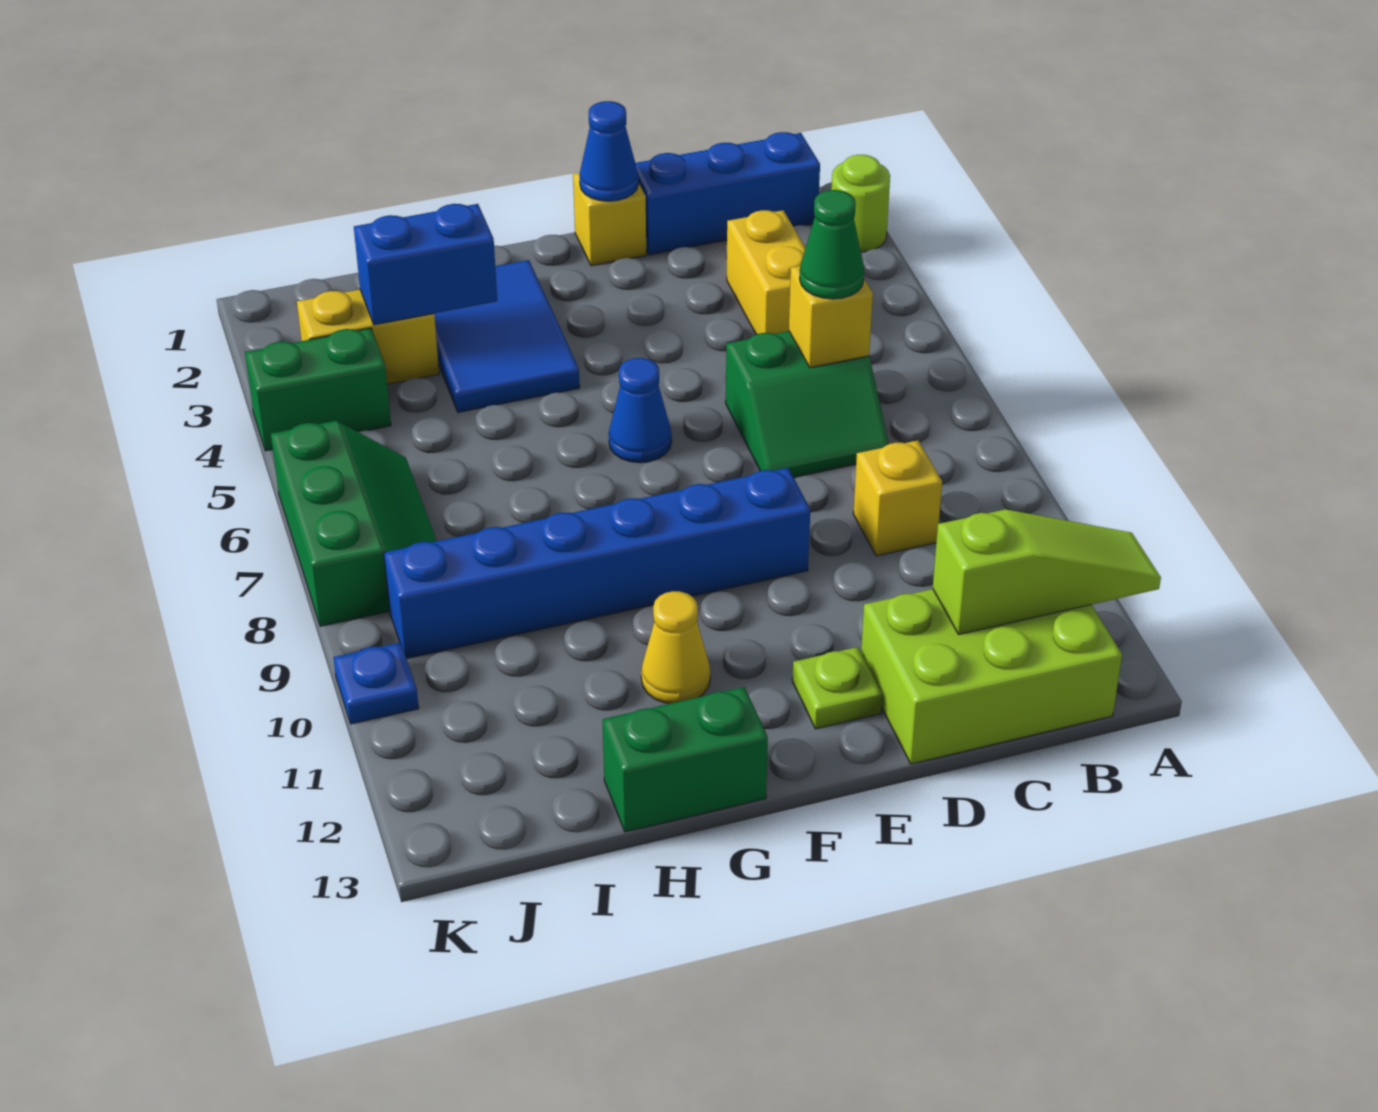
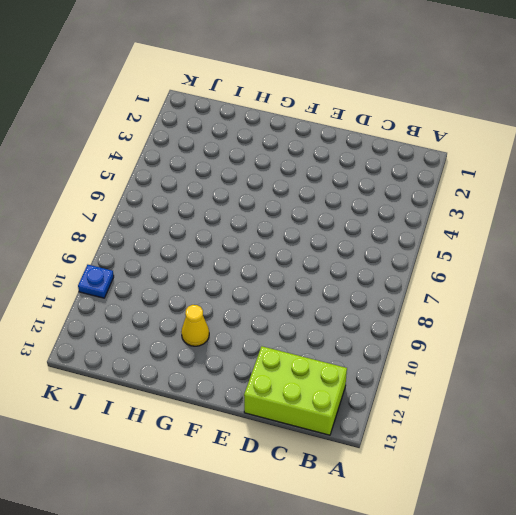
none -> lime round brick A2 level 1
none -> blue brick B1:D1 level 1
none -> yellow brick C3:C4 level 1

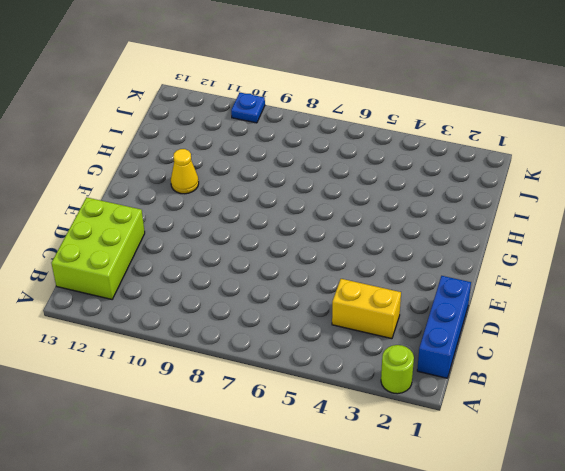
none -> green slope C6:D7 level 1 top 6
none -> yellow brick C9 level 1
none -> yellow brick E1 level 1

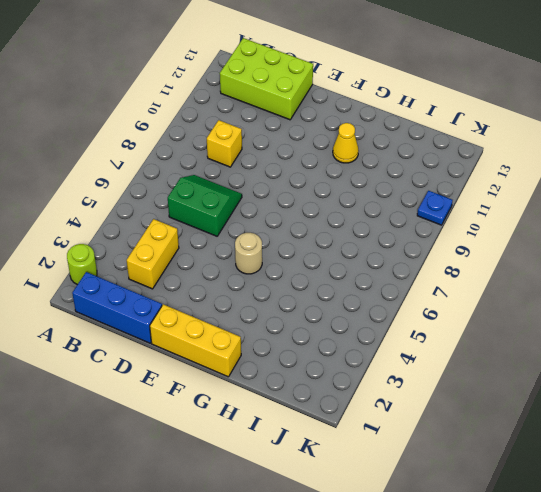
yellow brick E1:G1 level 1 -> yellow brick E1 level 1
tan round brick F5 level 1 -> none
none -> blue brick E9:J9 level 1
none -> lime plate E12 level 1
none -> blue cone F6 level 1

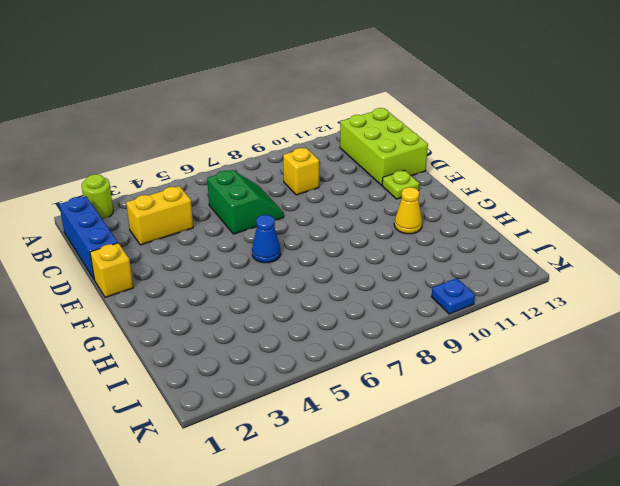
none -> blue brick E9:J9 level 1
none -> blue tile G2:H4 level 1
none -> green brick G13:H13 level 1

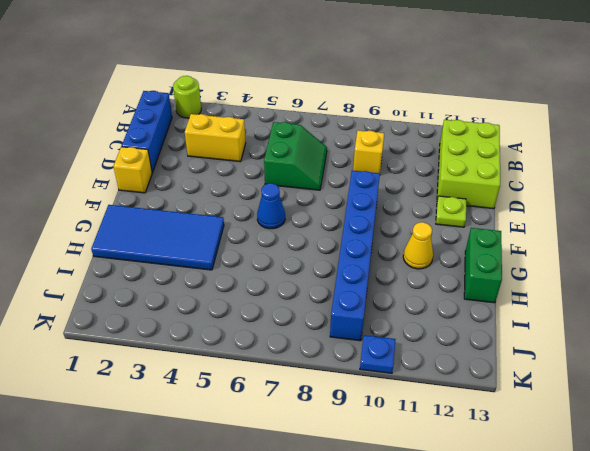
blue tile G1:H4 level 1 -> blue tile G2:H4 level 1
none -> yellow brick I3:J3 level 1
none -> green brick J4:K4 level 1
none -> green slope J6:K8 level 1 top K

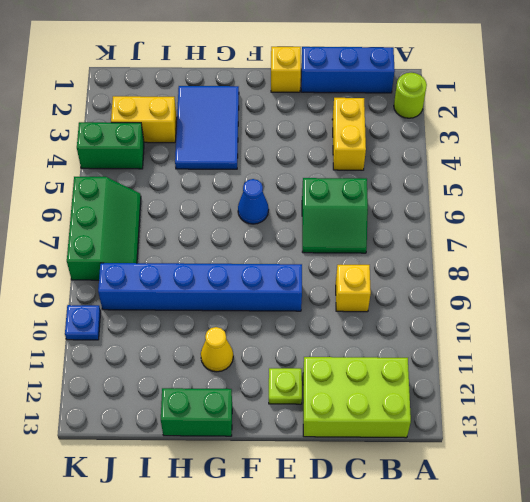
none -> lime slope A12:C12 level 2 top C
none -> yellow brick C6 level 2
none -> blue cone E1 level 2

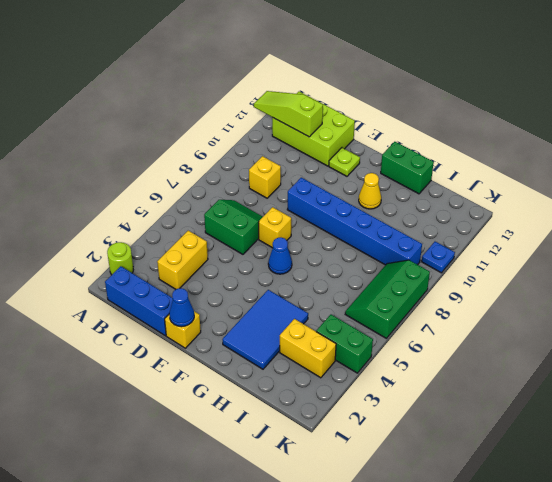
yellow brick E7 level 1 -> yellow brick C6 level 2
none -> blue brick H3:I3 level 2
none -> green cone C6 level 3

